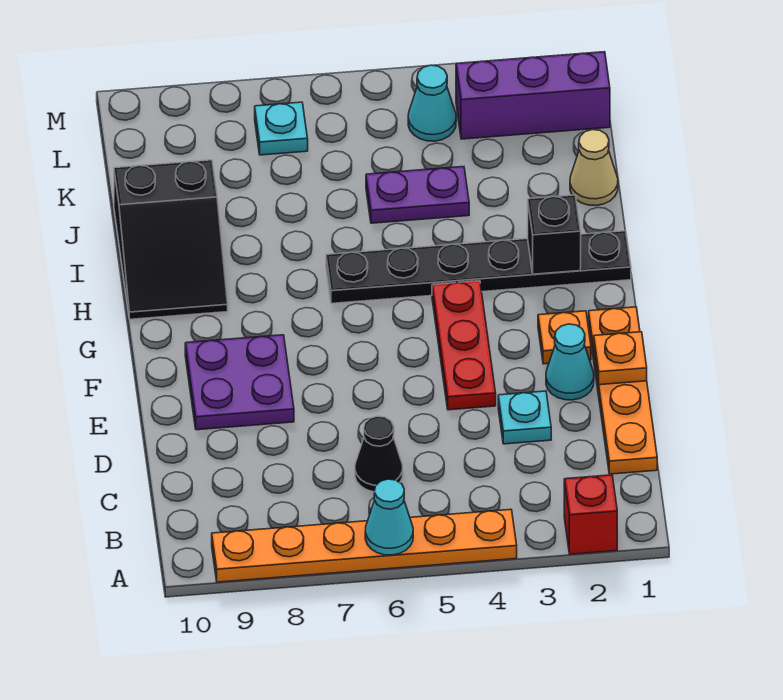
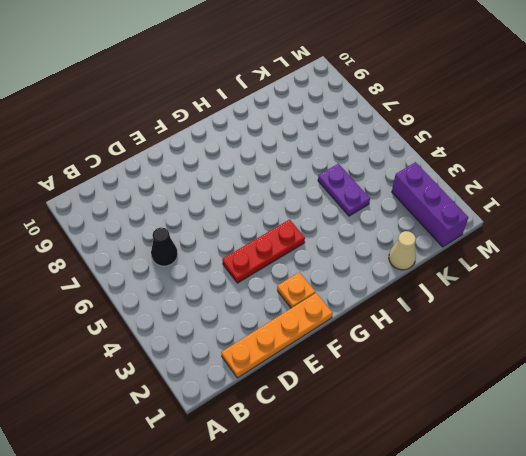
none -> red brick A2 level 1
none -> orange plate A4:A9 level 1
none -> cyan plate D3 level 1

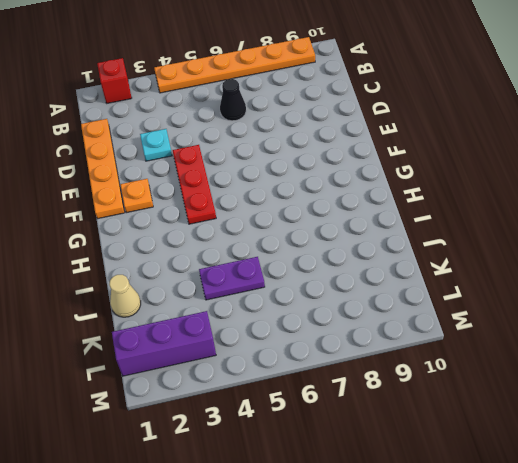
none -> cyan cone E2 level 1
none -> purple plate E8:F9 level 1
none -> black plate H1:H6 level 1

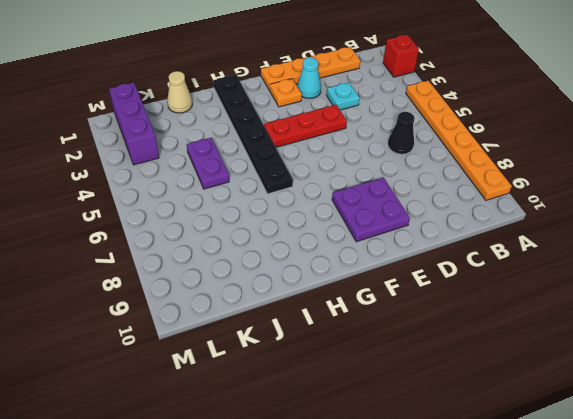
none -> black slope H9:J10 level 1 top J
none -> cyan cone L4 level 1
none -> cyan plate L7 level 1

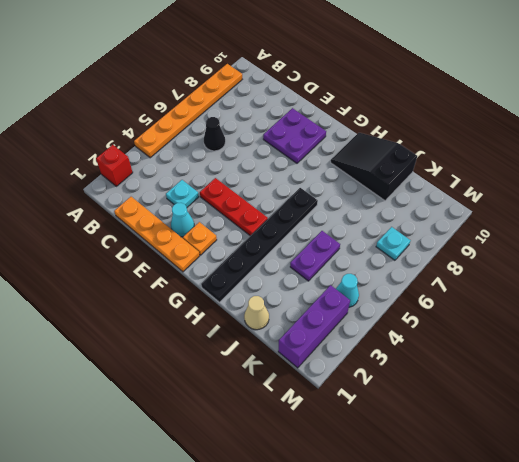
none -> cyan cone A6 level 2
none -> orange plate E1 level 2
none -> black brick H2 level 2

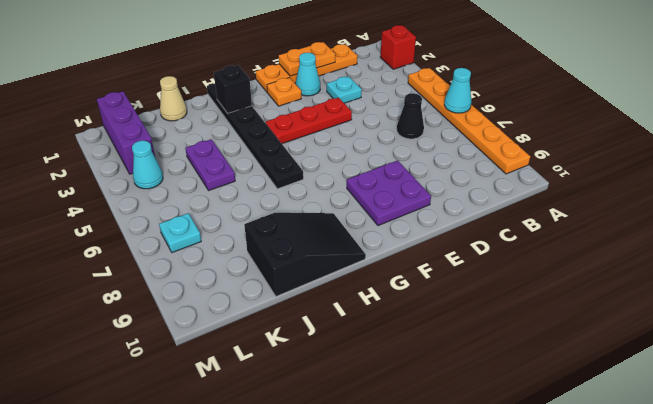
orange plate D1:E1 level 2 -> orange plate E1 level 2

